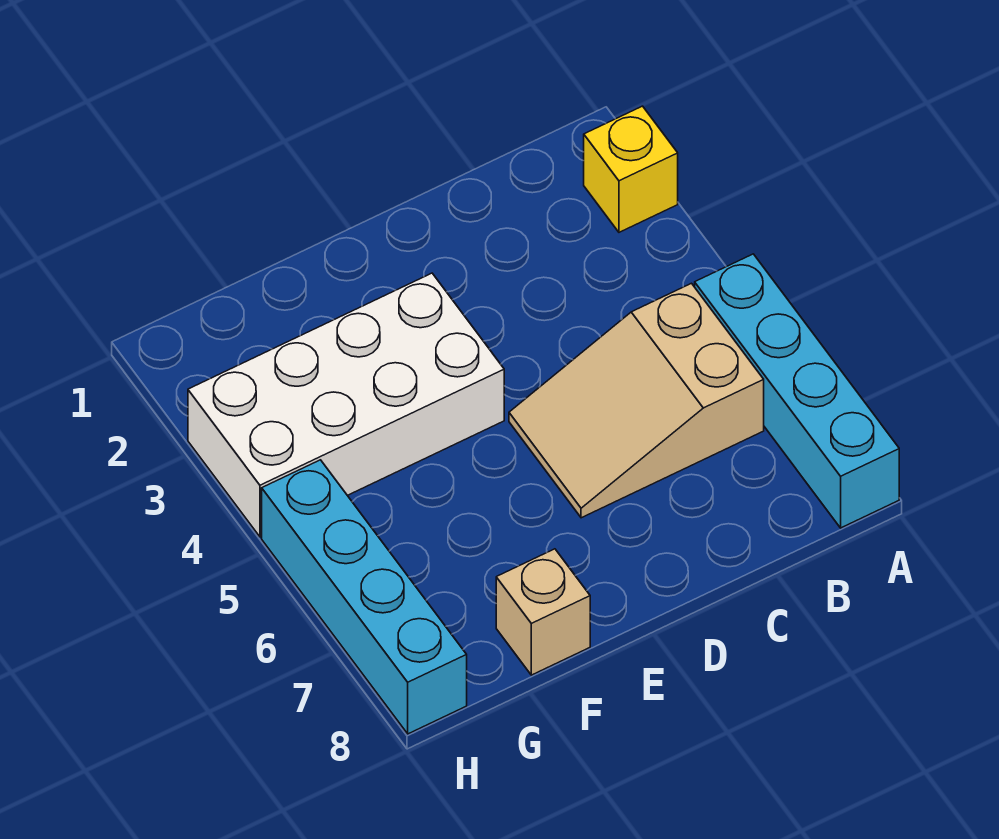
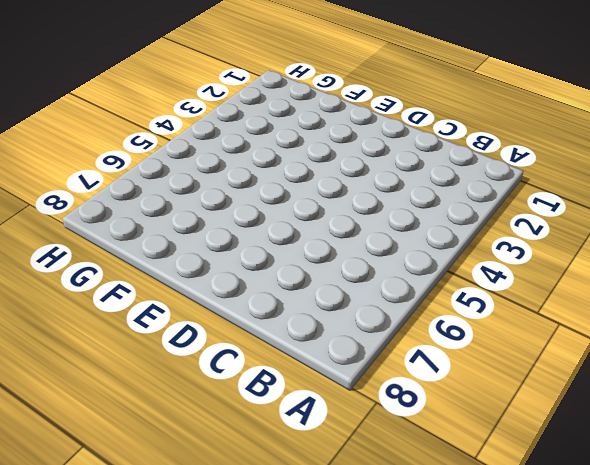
none -> yellow brick A2 level 1
none -> cyan brick A5:A8 level 1

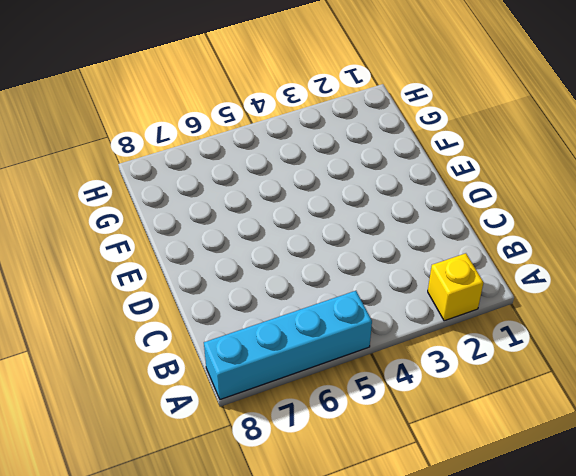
none -> tan slope B5:D6 level 1 top B
none -> white brick E3:H4 level 1

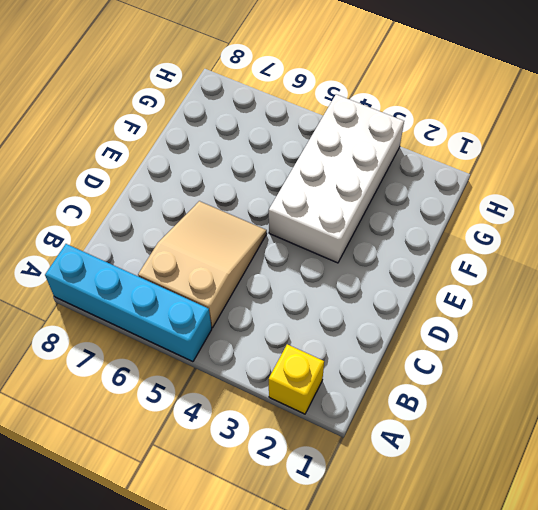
none -> tan brick F8 level 1
none -> cyan brick H5:H8 level 1

